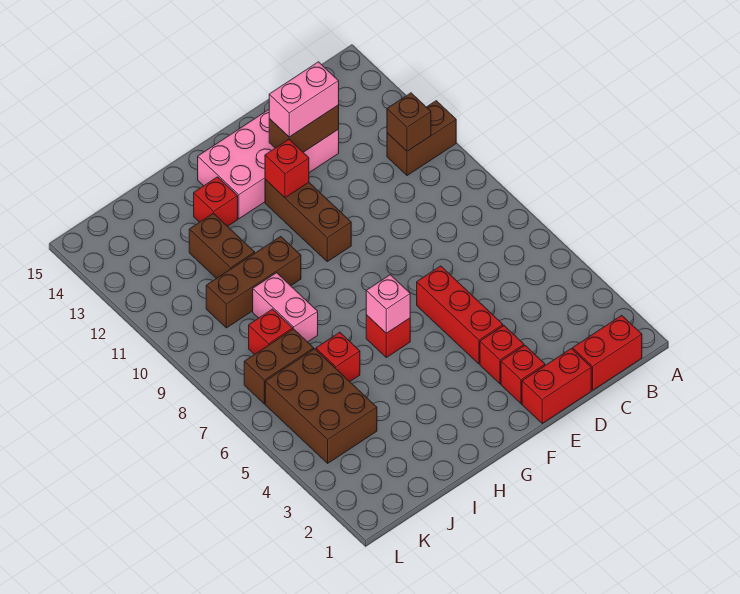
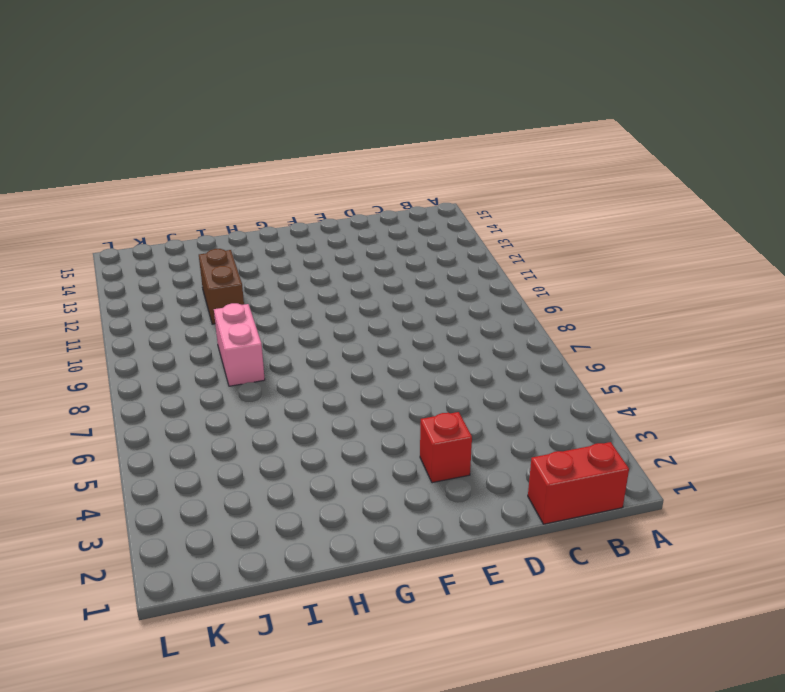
none -> brown brick A11:B11 level 1
none -> red brick D1:E1 level 1
none -> pink brick D13:G14 level 1

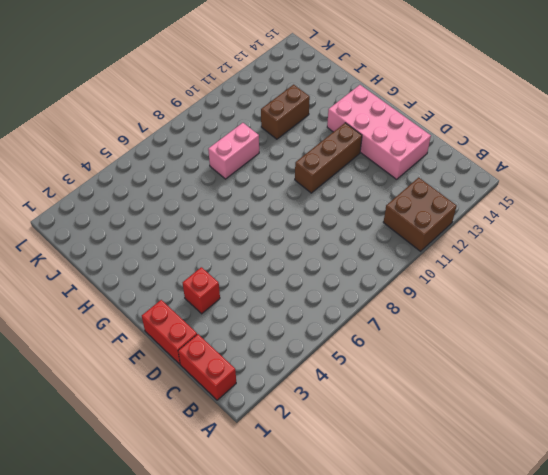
brown brick A11:B12 level 1 -> brown brick A11:B11 level 1
none -> red brick E2 level 1
none -> red brick E4:E6 level 1
none -> red brick G6 level 1

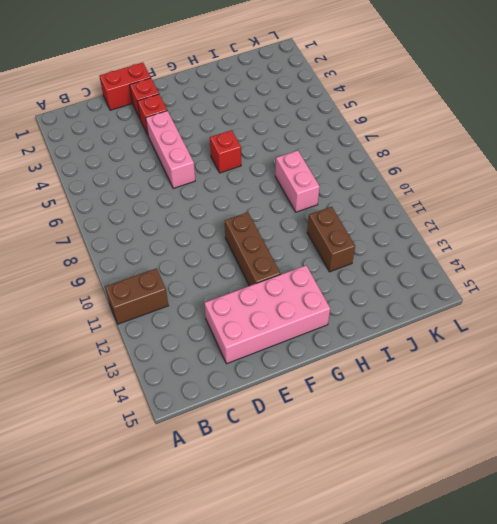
pink brick E4:E6 level 1 -> red brick E4:E6 level 1
none -> red brick B1:C1 level 1
none -> brown brick H10:J10 level 1
none -> red brick H13 level 1

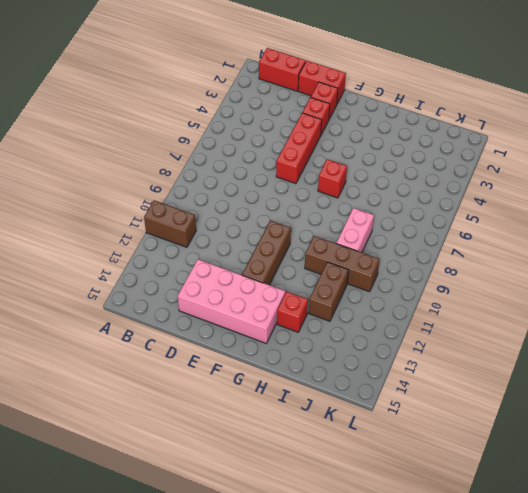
none -> red brick I6 level 1
none -> brown brick J4:K6 level 1
none -> brown brick J7:K7 level 1

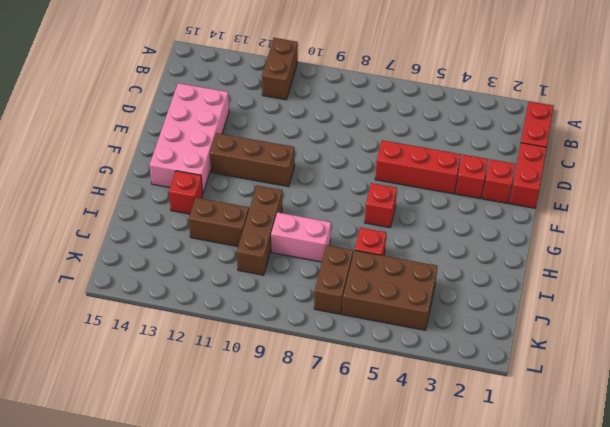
none -> red brick J8 level 1
none -> brown brick B11 level 2
none -> brown brick D13:E13 level 2

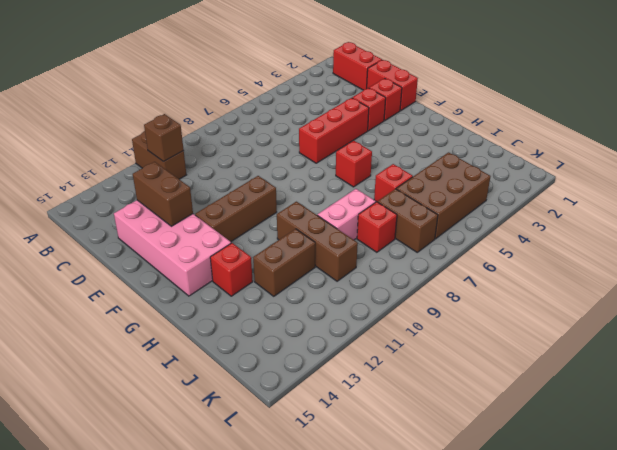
none -> red brick F12 level 2
none -> pink brick G6 level 2
none -> pink brick D13:E13 level 3

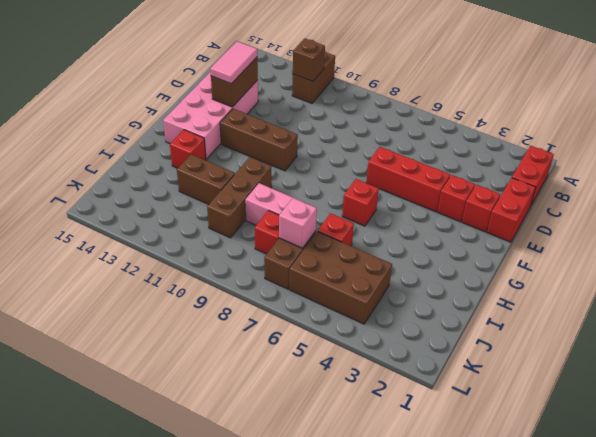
pink tile D13:E13 level 3 -> pink brick D13:E13 level 3
pink brick J7 level 2 -> pink brick G6 level 2
none -> red brick F12 level 2

